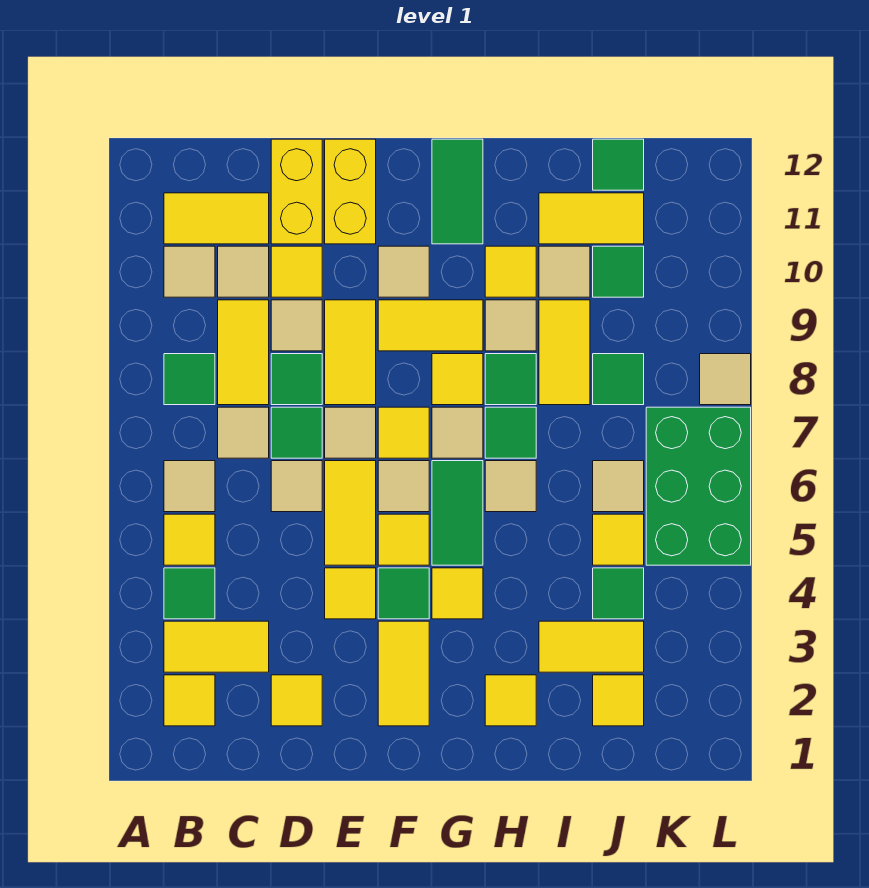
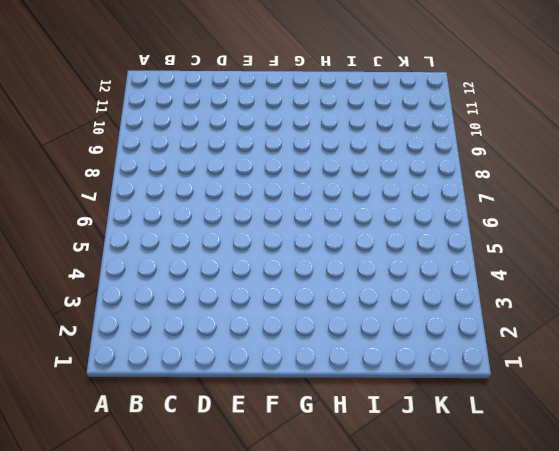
none -> yellow tile B2 level 1
none -> yellow tile B3:C3 level 1
none -> green tile B4 level 1
none -> yellow tile B5 level 1

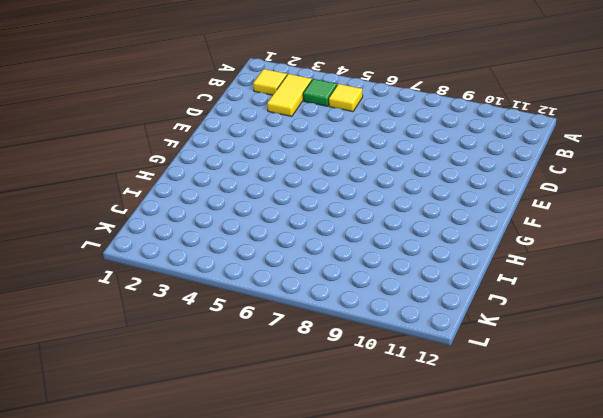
none -> tan tile B6 level 1
none -> green tile B8 level 1
none -> tan tile B10 level 1
none -> yellow tile B11:C11 level 1

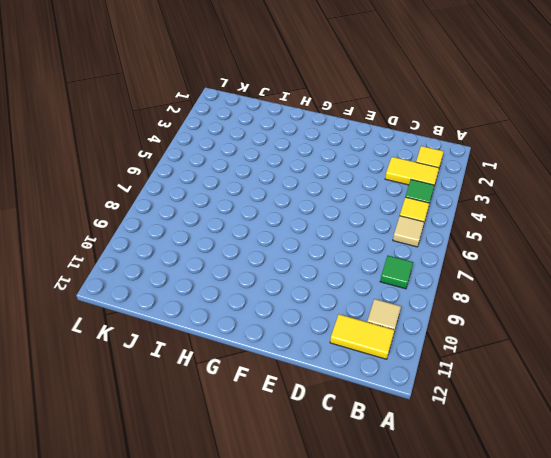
none -> tan tile C7 level 1
none -> yellow tile C8:C9 level 1
none -> tan tile C10 level 1
none -> yellow tile D2 level 1

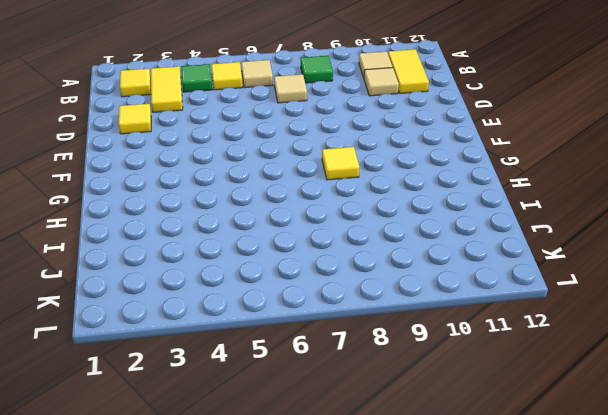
none -> yellow tile C8:C9 level 1
none -> tan tile D6 level 1
none -> green tile D7 level 1
none -> green tile D8 level 1

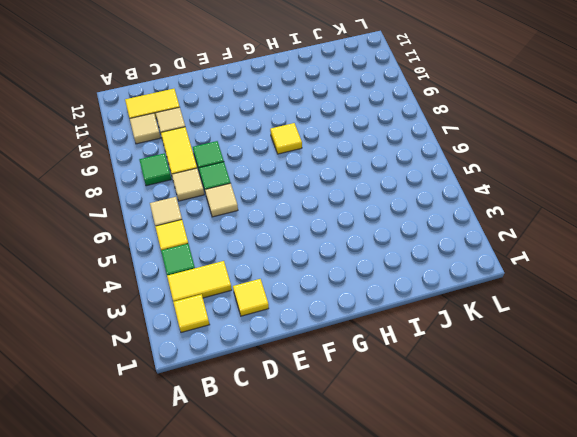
none -> tan tile D9 level 1
none -> yellow tile D10 level 1
none -> yellow brick D11:D12 level 1
none -> yellow tile E4 level 1

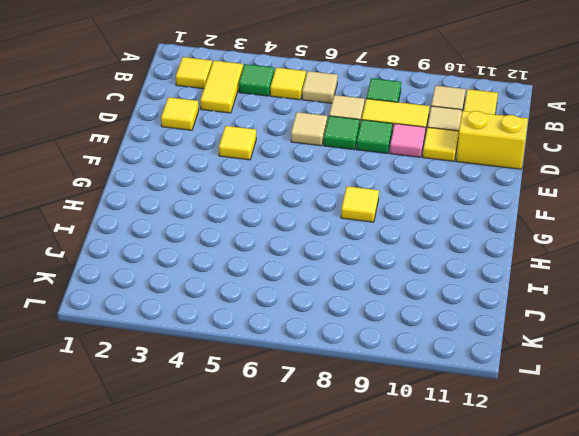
pink tile D9 level 1 -> tan tile D9 level 1
none -> yellow tile E5:E6 level 1
none -> tan tile E7 level 1
none -> yellow tile E8:E9 level 1
none -> yellow brick E11:E12 level 1

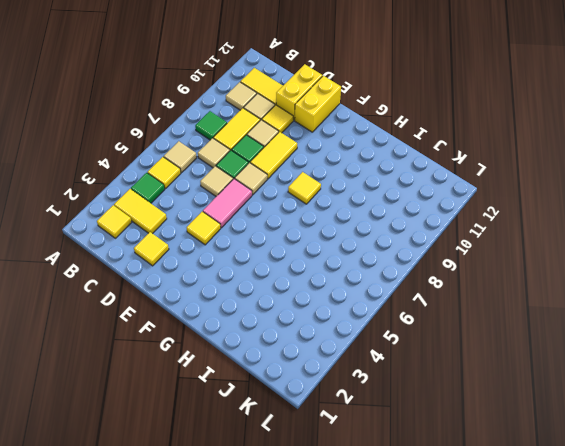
pink tile E5:E6 level 1 -> yellow tile E5:E6 level 1
none -> yellow tile F2:F3 level 1
none -> green tile F4 level 1
none -> yellow tile F5 level 1
none -> tan tile F6 level 1

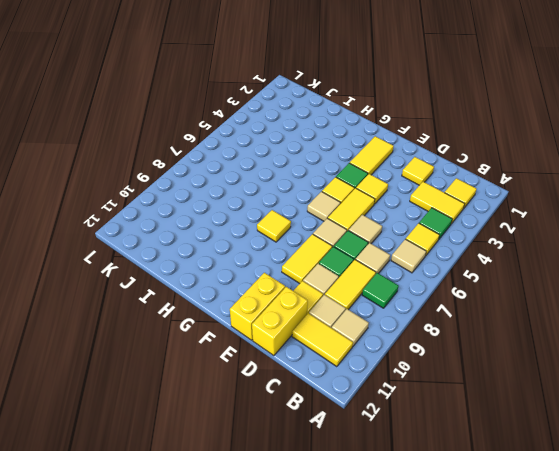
none -> yellow tile F7 level 1
none -> yellow tile F9:G9 level 1
none -> tan tile F10 level 1
none -> yellow tile G4 level 1

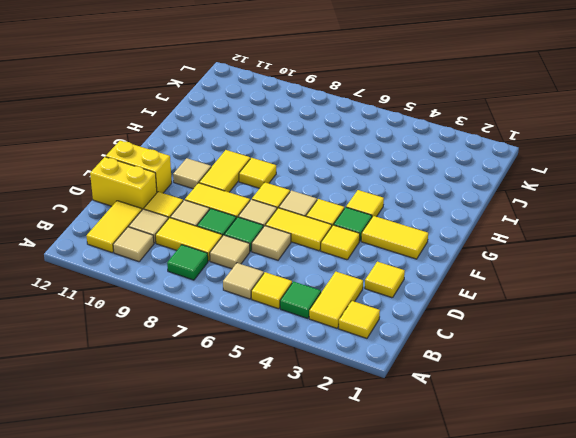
none -> green tile G5:G6 level 1
none -> tan tile G7 level 1
none -> green tile G11:G12 level 1
none -> yellow tile H2 level 1

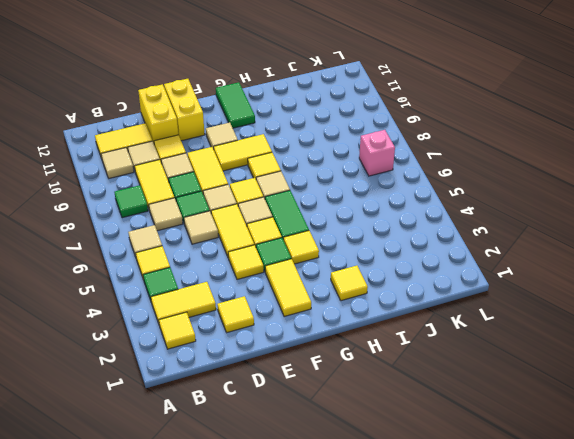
pink brick K7 level 1 -> green brick K5:L7 level 1
none -> tan tile H6 level 1
none -> green tile H7 level 1
none -> green tile H8 level 1
none -> tan tile H9 level 1

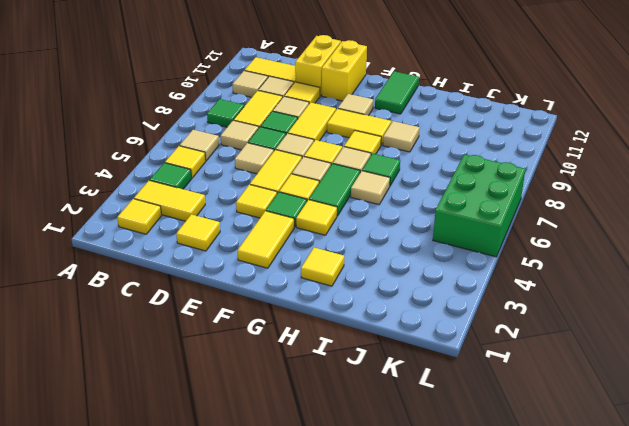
none -> green tile H8 level 1
none -> yellow tile H10 level 1
none -> yellow tile I3:J3 level 1
none -> yellow tile I8:I9 level 1

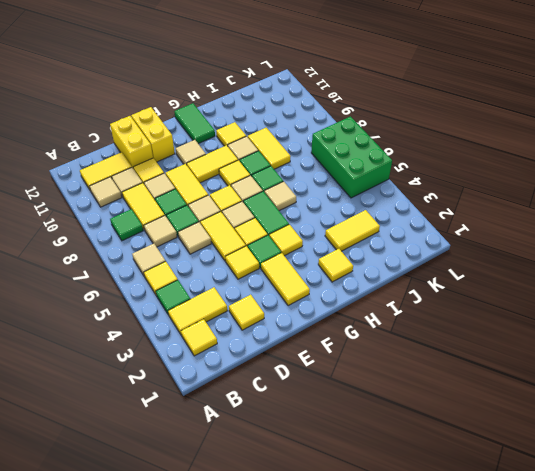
none -> tan tile I10 level 1
none -> yellow tile I11:J11 level 1
none -> yellow tile J2 level 1
none -> green tile J4 level 1

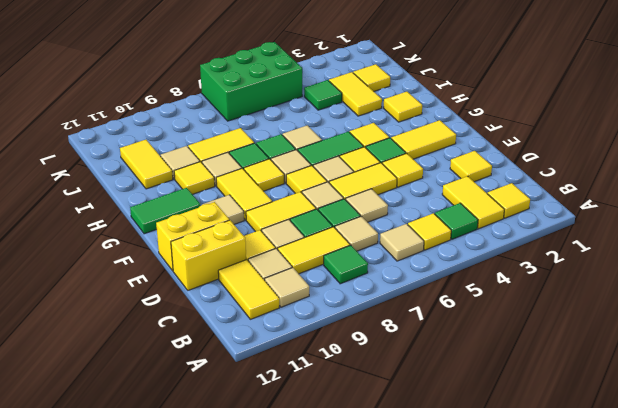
none -> yellow tile J5 level 1
none -> tan tile J6 level 1
none -> green tile J8 level 1
none -> green tile J10 level 1

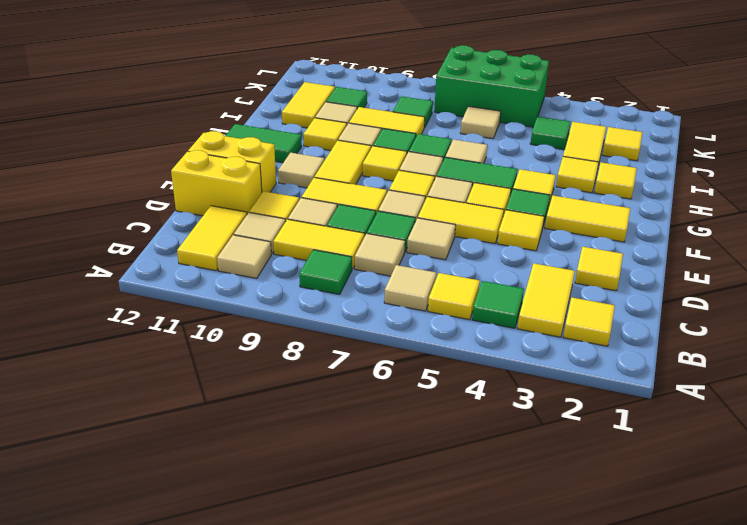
yellow tile H3 level 1 -> yellow tile J5 level 1
none -> green tile J12 level 1
none -> tan tile L8 level 1

